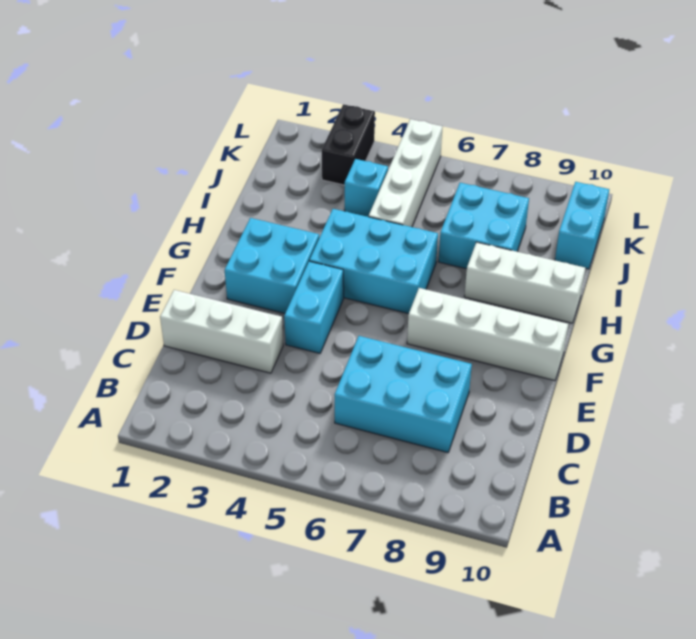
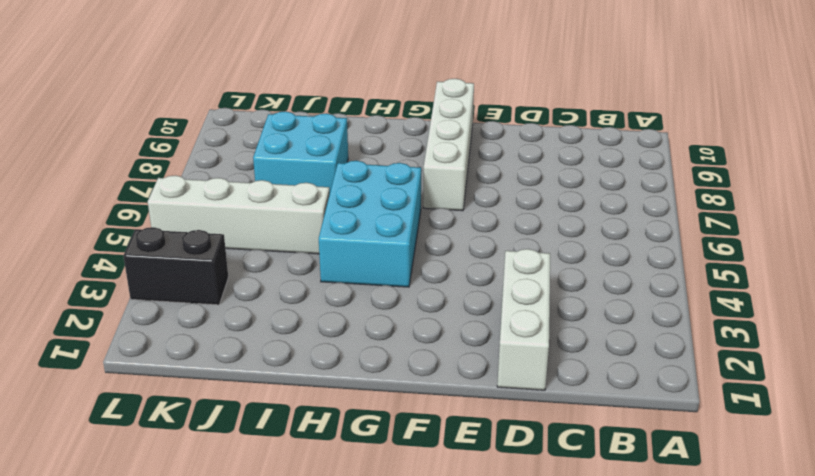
none -> cyan brick C6:D8 level 1
none -> cyan brick E4:F4 level 1
none -> cyan brick F2:G3 level 1

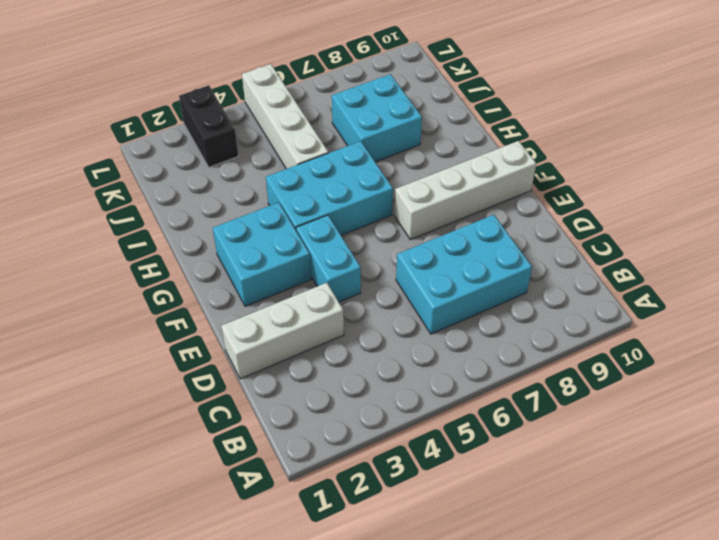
none -> white brick H8:H10 level 1
none -> cyan brick J4 level 1
none -> cyan brick J10:K10 level 1

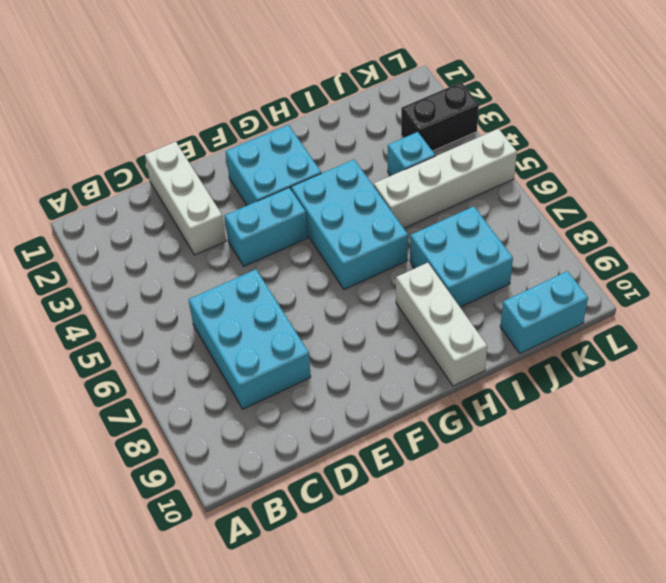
none -> white brick F7:F10 level 1

